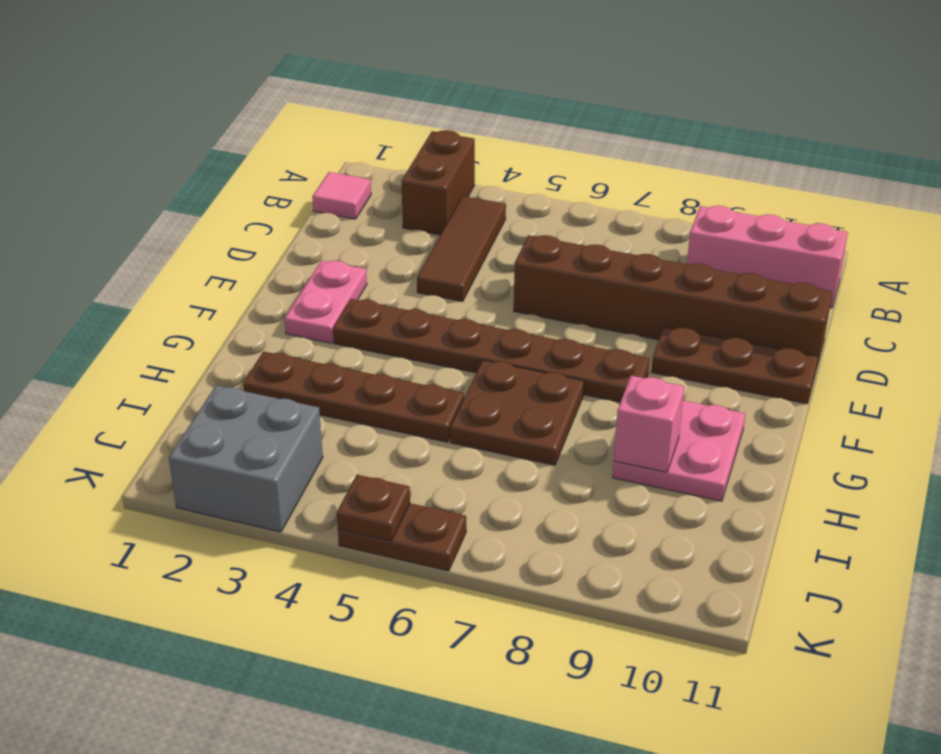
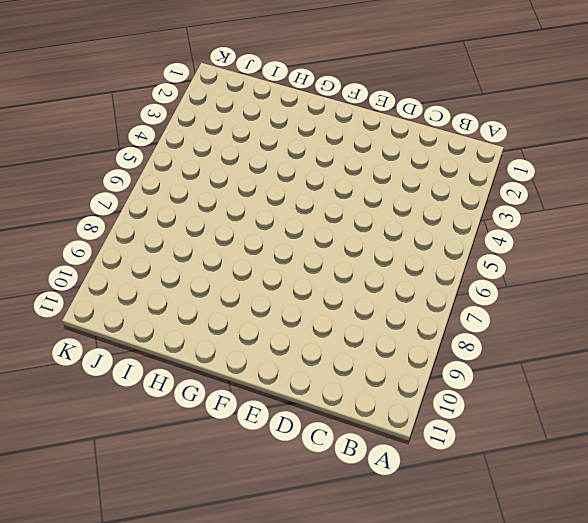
none -> brown brick A3:B3 level 1
none -> pink tile B1 level 1
none -> brown tile B4:D4 level 1

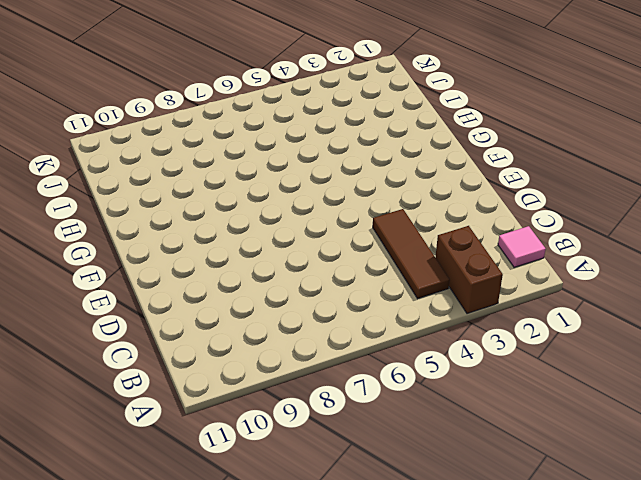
none -> pink brick B9:B11 level 1
none -> brown brick D6:D11 level 1
none -> pink plate E2:F2 level 1

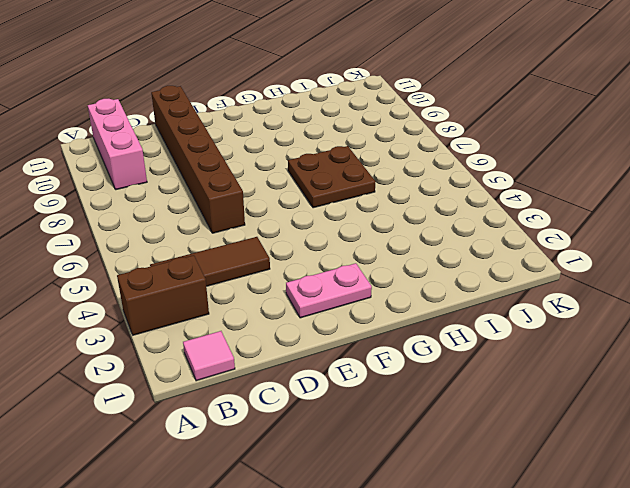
none -> brown plate E9:E11 level 1
none -> brown plate F3:F8 level 1
none -> pink plate G9:H10 level 1

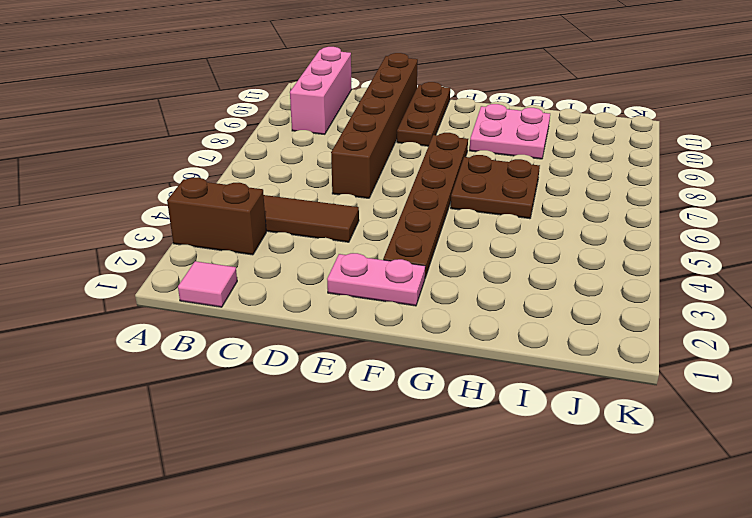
none -> brown plate H2:H5 level 1
none -> grey brick J2:K3 level 1
none -> brown plate K5:K6 level 1

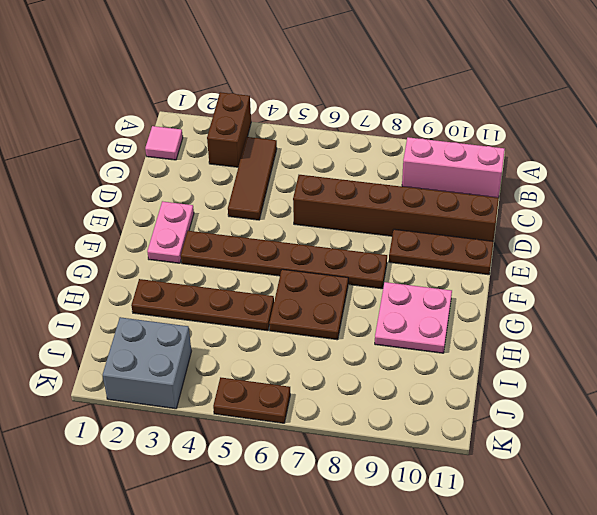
none -> pink brick H9 level 2
none -> brown plate K5 level 2

